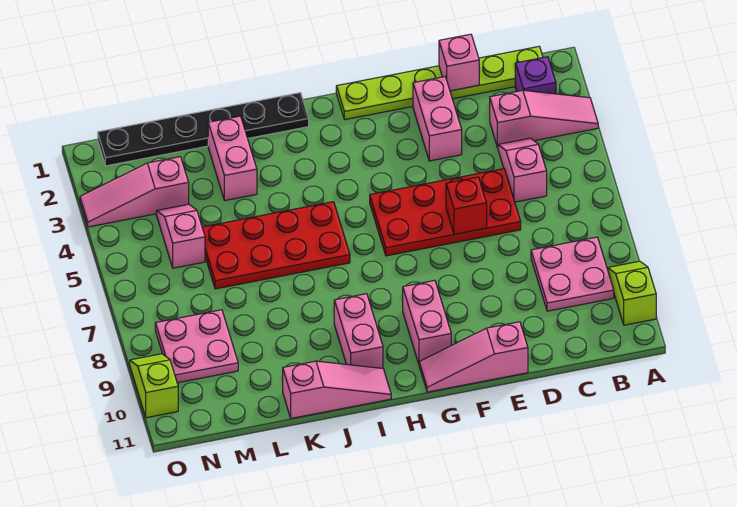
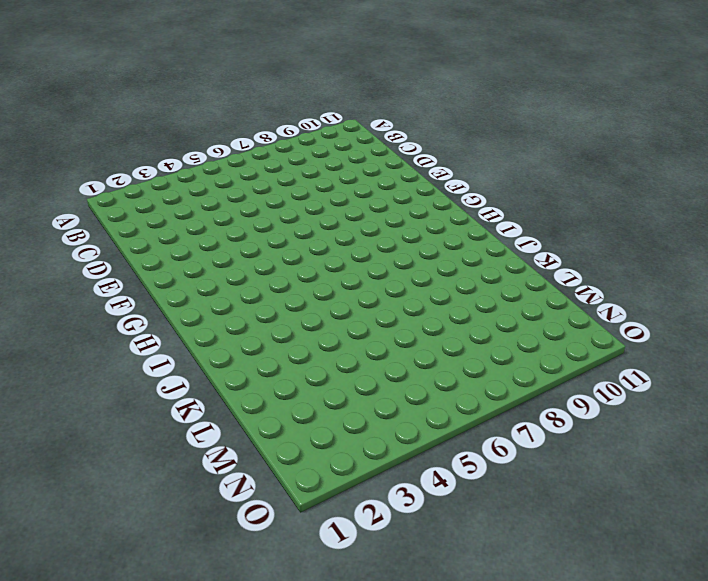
none -> pink slope A3:C3 level 1 top C
none -> lime slope A9:A10 level 1 top 10
none -> lime plate B1:G1 level 1

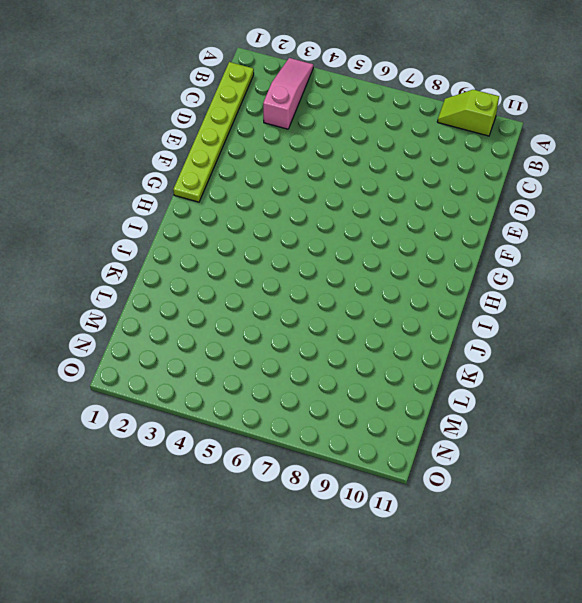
none -> purple brick B2 level 1
none -> pink plate B8:C9 level 1
none -> pink slope C4:C5 level 1 top 5

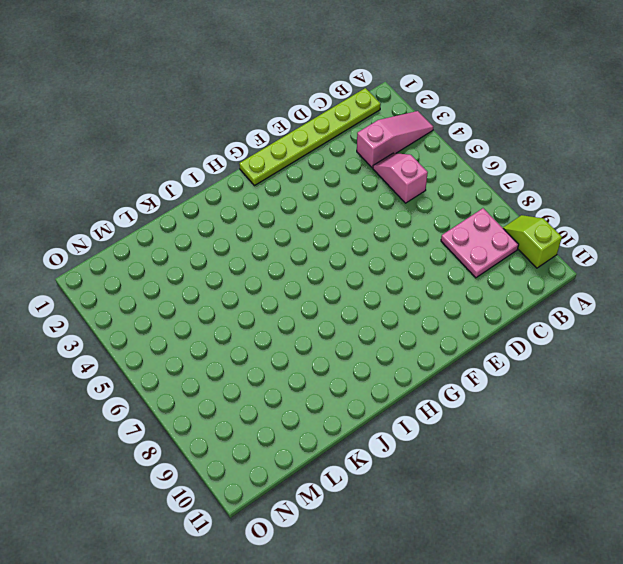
none -> purple brick B2 level 1
none -> red plate D5:G6 level 1
none -> pink brick E2:E3 level 1

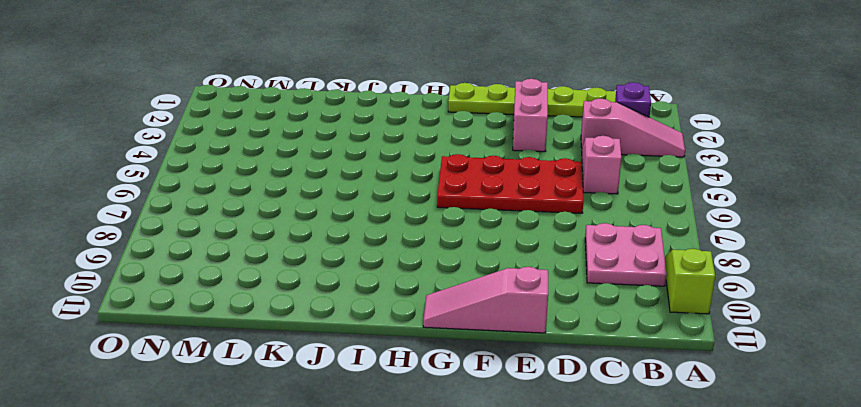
none -> pink brick G9:G10 level 1
none -> black plate I1:N1 level 1
none -> red plate I5:L6 level 1

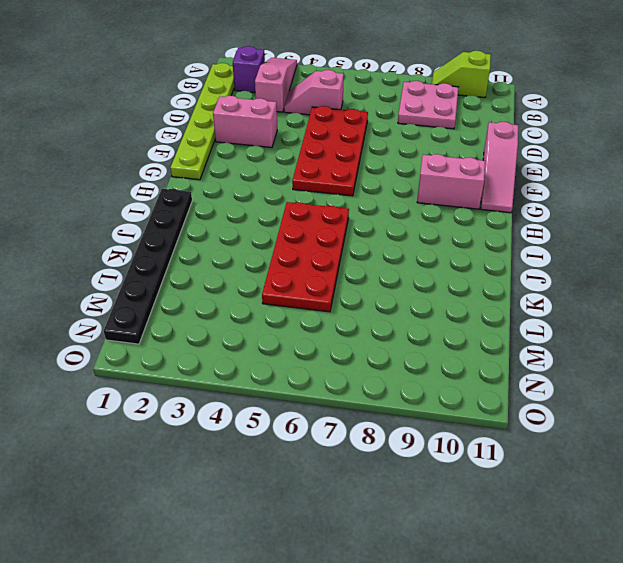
none -> pink brick I9:I10 level 1
none -> pink slope I11:K11 level 1 top K
none -> pink brick K2:K3 level 1

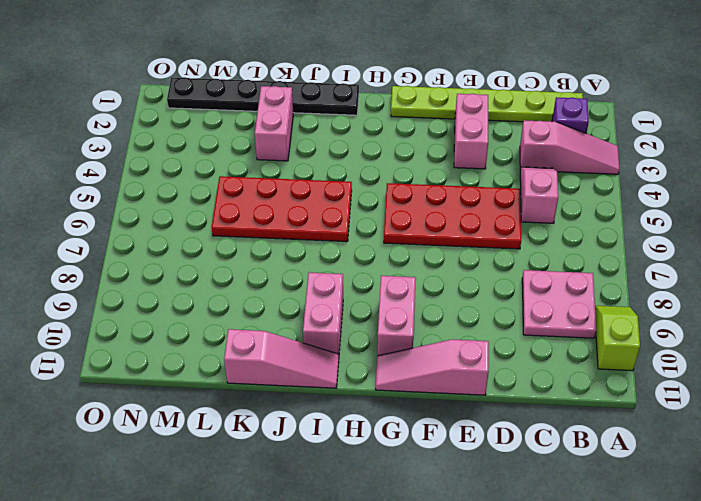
none -> pink slope M3:O3 level 1 top M
none -> pink slope M4:M5 level 1 top 5
none -> pink plate M8:N9 level 1

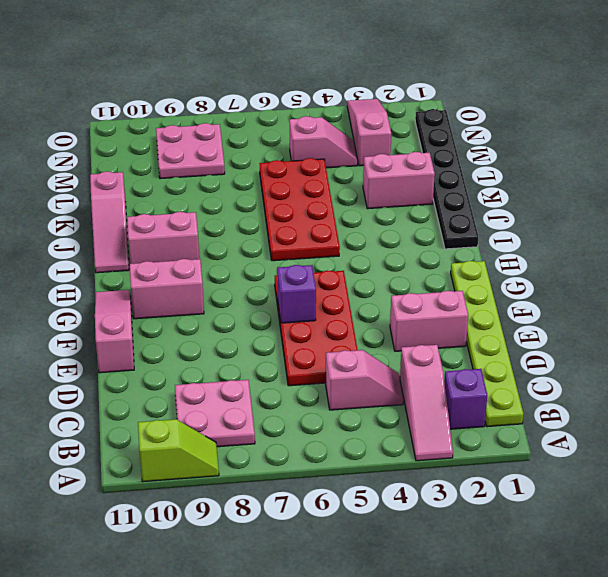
purple brick F6 level 2 -> none
none -> lime slope O9:O10 level 1 top 10
none -> pink brick D1 level 2
none -> red brick E6 level 2

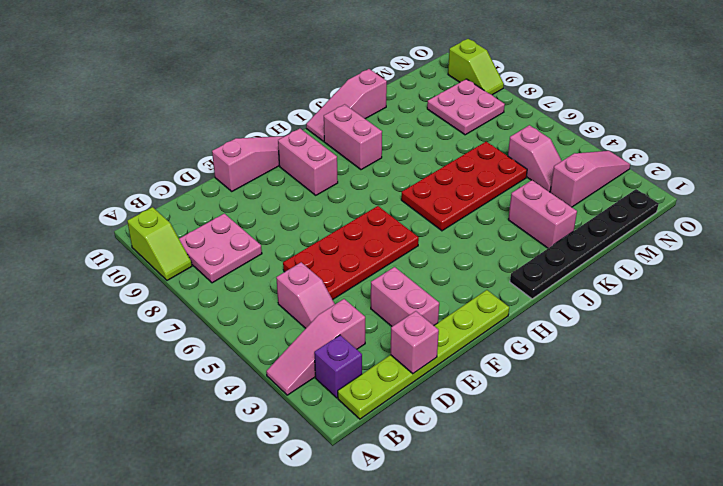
none -> red brick E6 level 2

